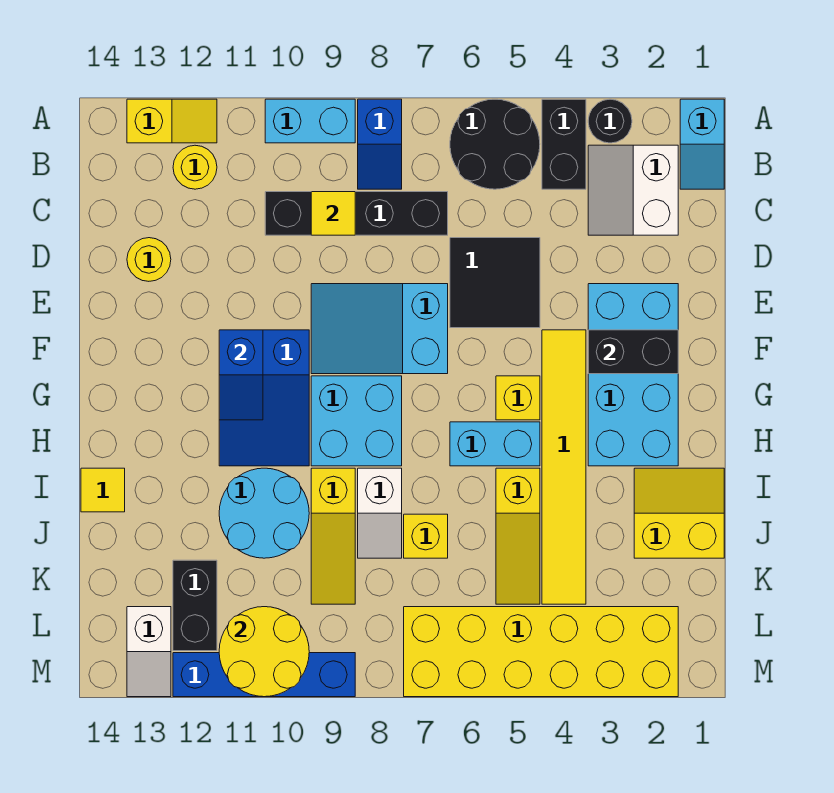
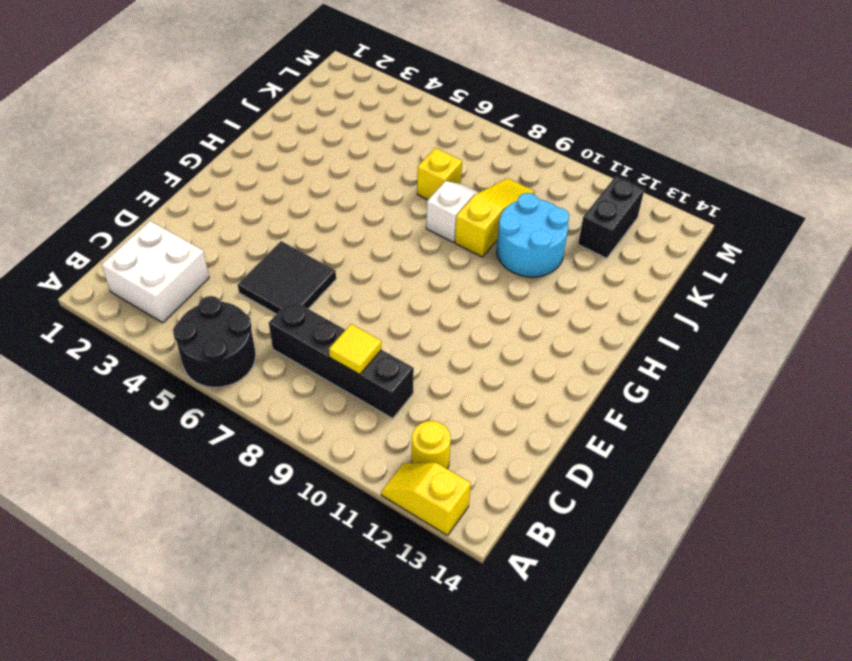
white brick B2:C3 level 1 -> white slope B2:C3 level 1 top 2
none -> cyan slope A1:B1 level 1 top A
none -> black round brick A3 level 1
none -> black brick A4:B4 level 1
none -> blue slope A8:B8 level 1 top A

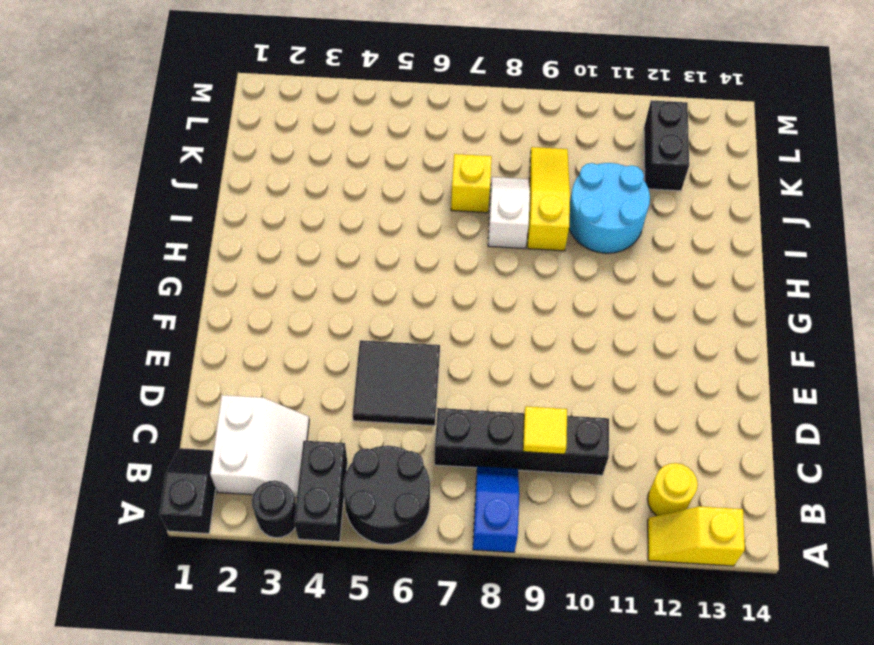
black slope A1:B1 level 1 top A -> cyan slope A1:B1 level 1 top A
none -> cyan brick A9:A10 level 1
none -> yellow round brick D13 level 1
none -> cyan brick E2:H3 level 1
none -> cyan slope E7:F9 level 1 top 7

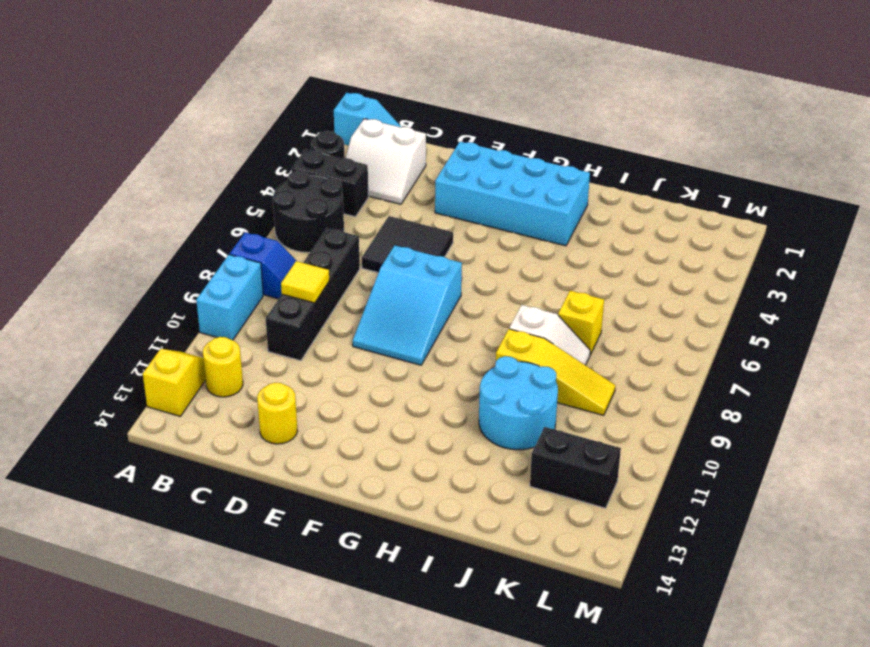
none -> yellow tile F4:K4 level 1
none -> blue slope F10:H11 level 1 top F
none -> yellow brick G5 level 1
none -> cyan brick G8:H9 level 1

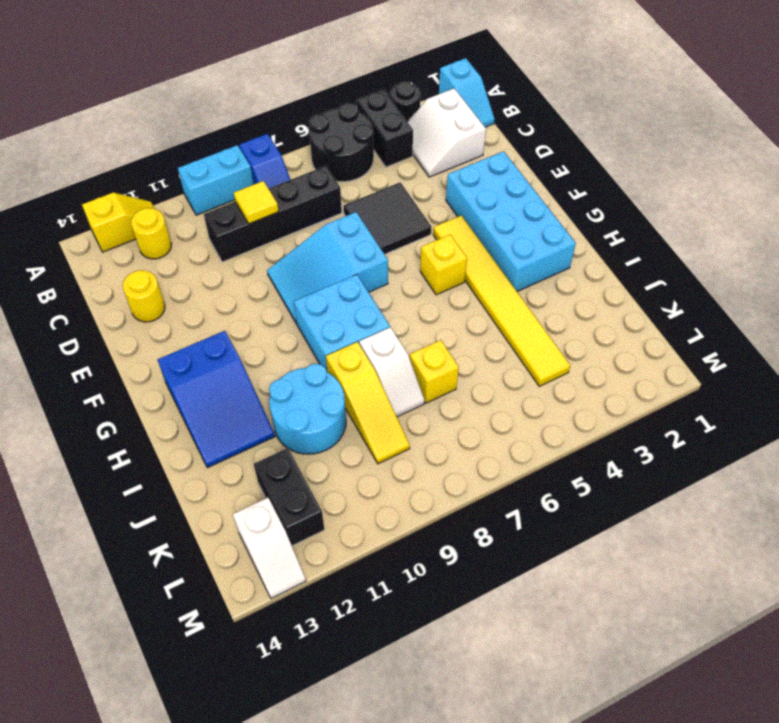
blue slope G12:I13 level 1 top G -> blue slope F10:H11 level 1 top F
none -> cyan brick H5:H6 level 1
none -> yellow slope I1:J2 level 1 top J
none -> yellow slope I5:K5 level 1 top I
none -> yellow tile I14 level 1

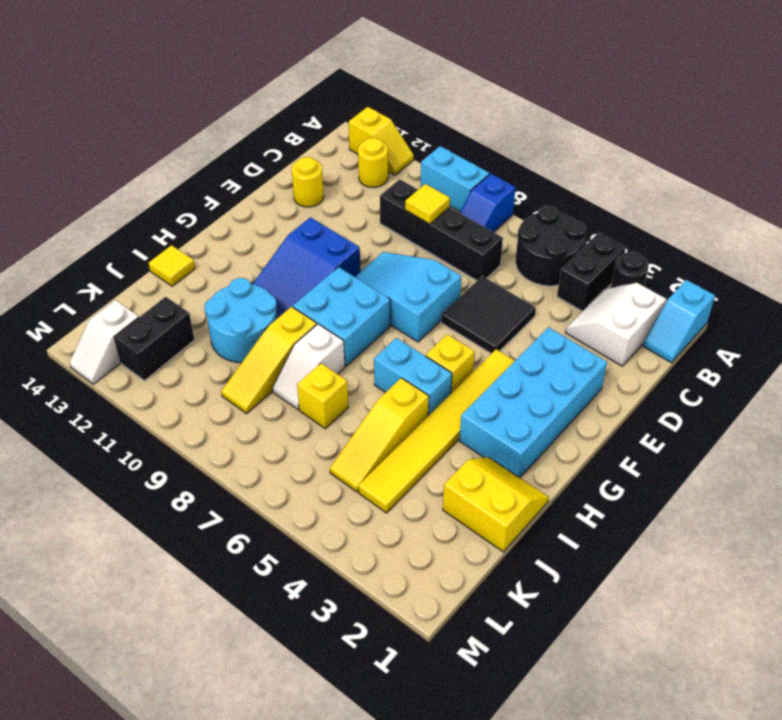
none -> yellow brick L2:M7 level 1
none -> blue brick M9:M12 level 1
none -> black brick F2:F3 level 2
none -> blue slope F11:G11 level 2 top F

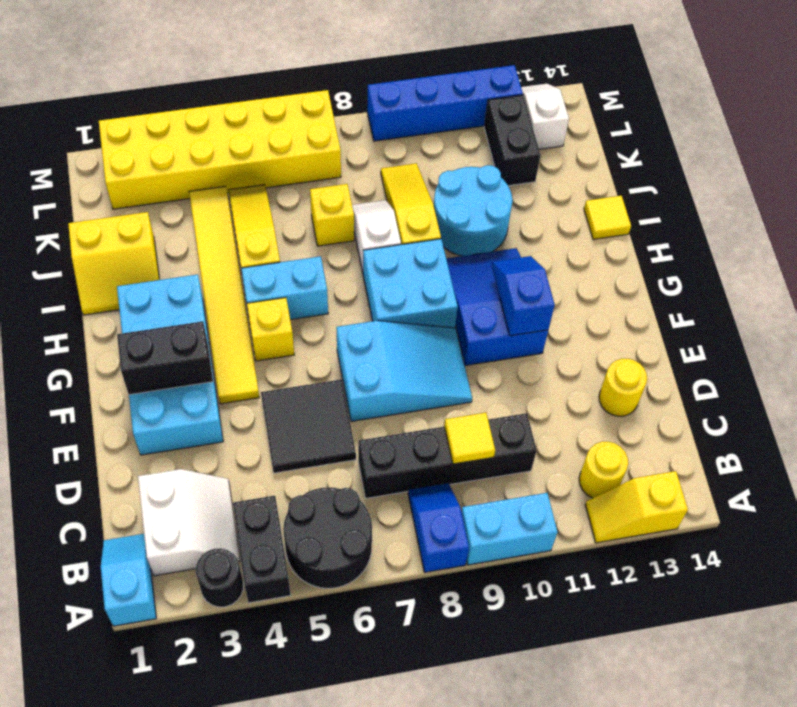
none -> yellow round brick L10:M11 level 2

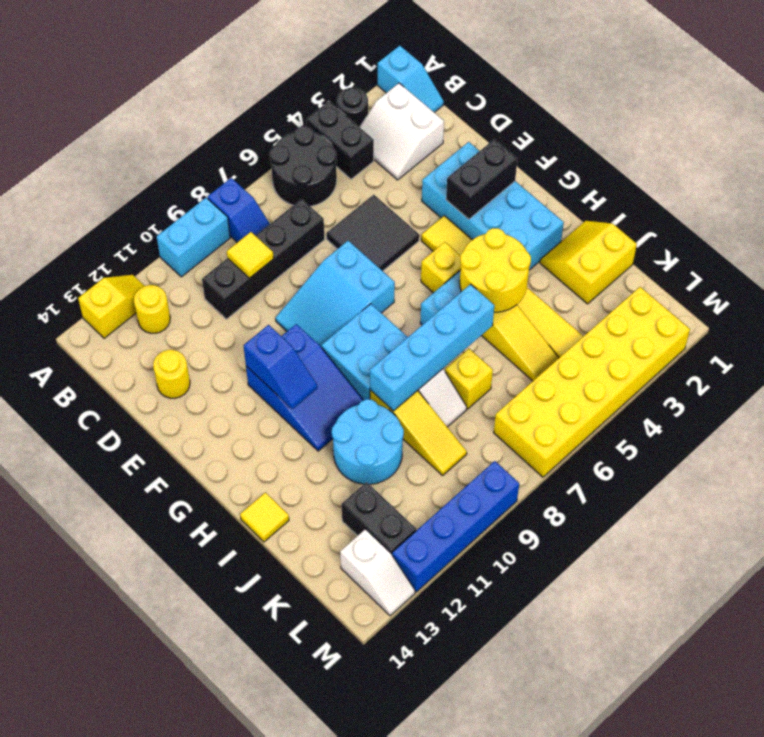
yellow round brick H4:I5 level 2 -> yellow round brick L10:M11 level 2
cyan brick I6:I9 level 2 -> none

